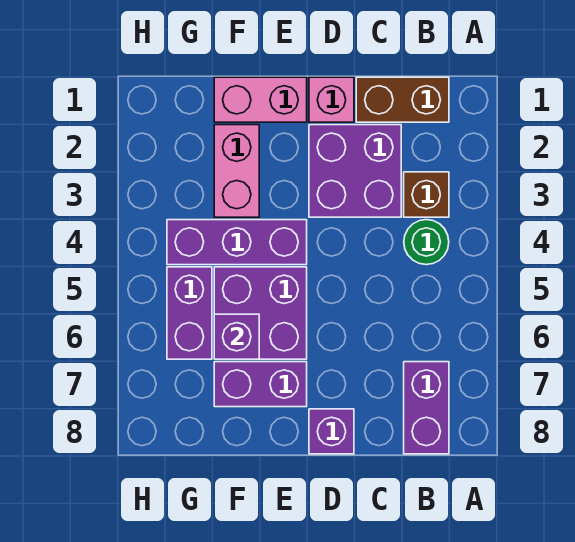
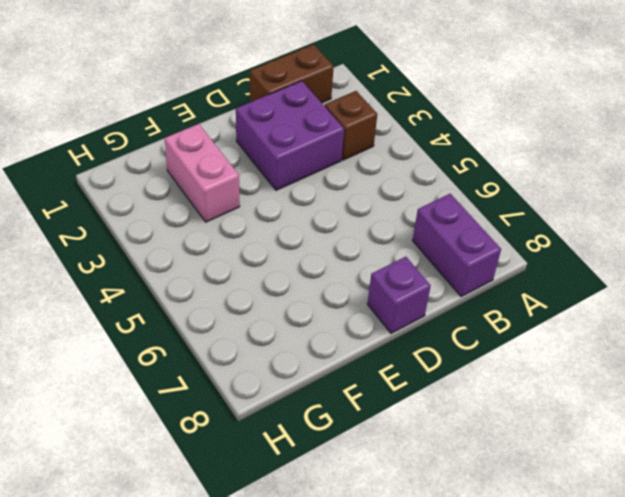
none -> green round brick B4 level 1
none -> pink brick D1 level 1
none -> pink brick E1:F1 level 1

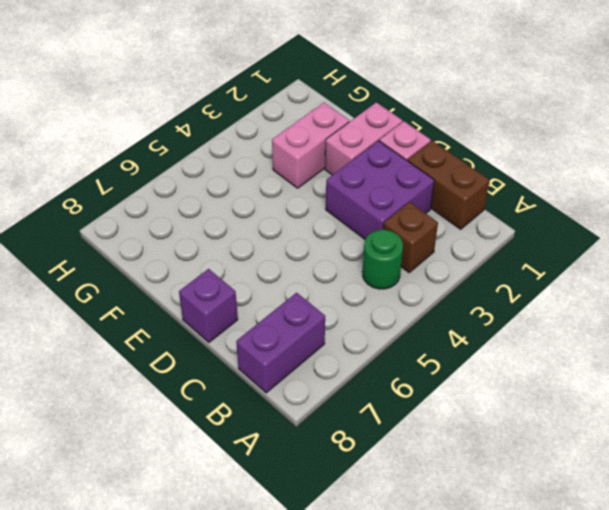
pink brick E1:E2 level 1 -> pink brick E1:F1 level 1
none -> purple brick E4:G4 level 1
none -> purple brick E5:F6 level 1
none -> purple brick E7:F7 level 1

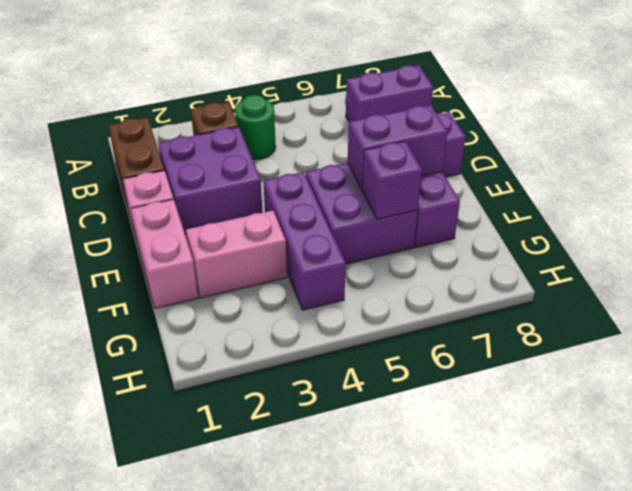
purple brick E6:E7 level 2 -> purple brick G5:G6 level 1

